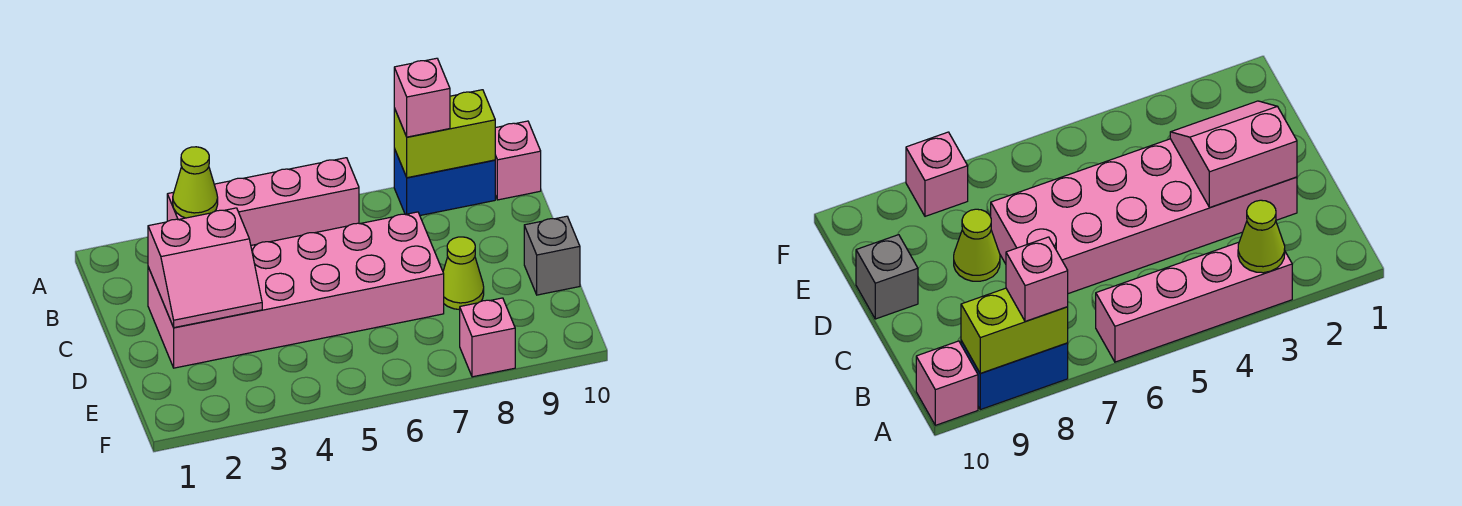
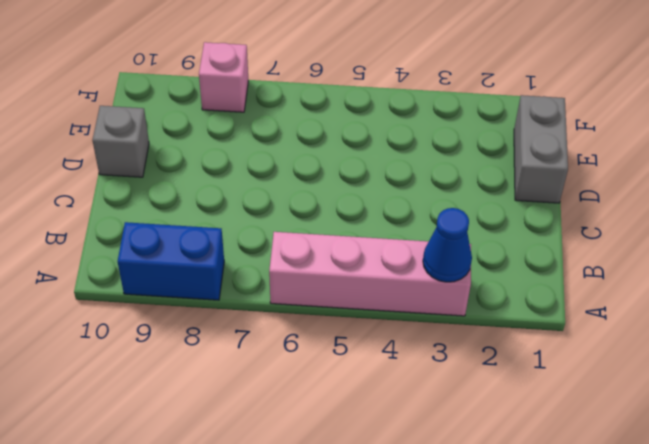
blue cone A3 level 2 -> lime cone A3 level 2
grey brick D1:E1 level 1 -> none
none -> pink brick A10 level 1
none -> pink brick C2:D7 level 1

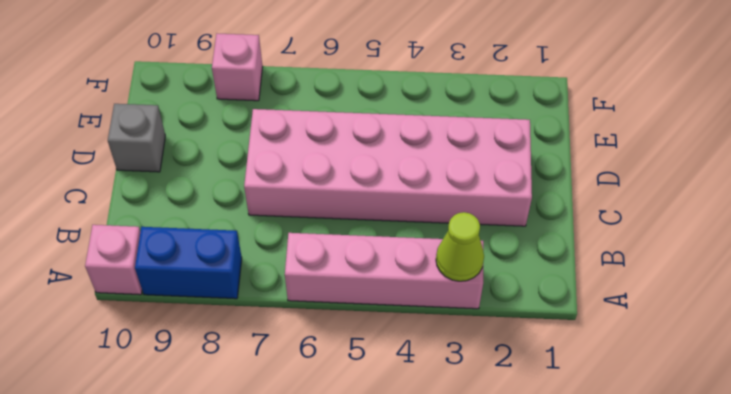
none -> lime cone D8 level 1
none -> lime brick A8:A9 level 2

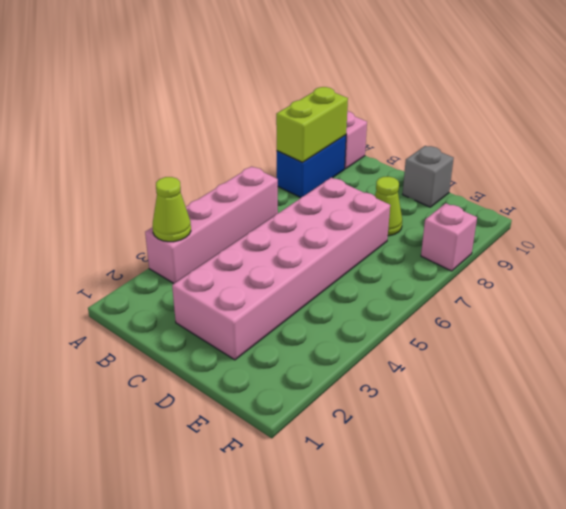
none -> pink slope C2:D3 level 2 top C
none -> pink brick A8 level 3

